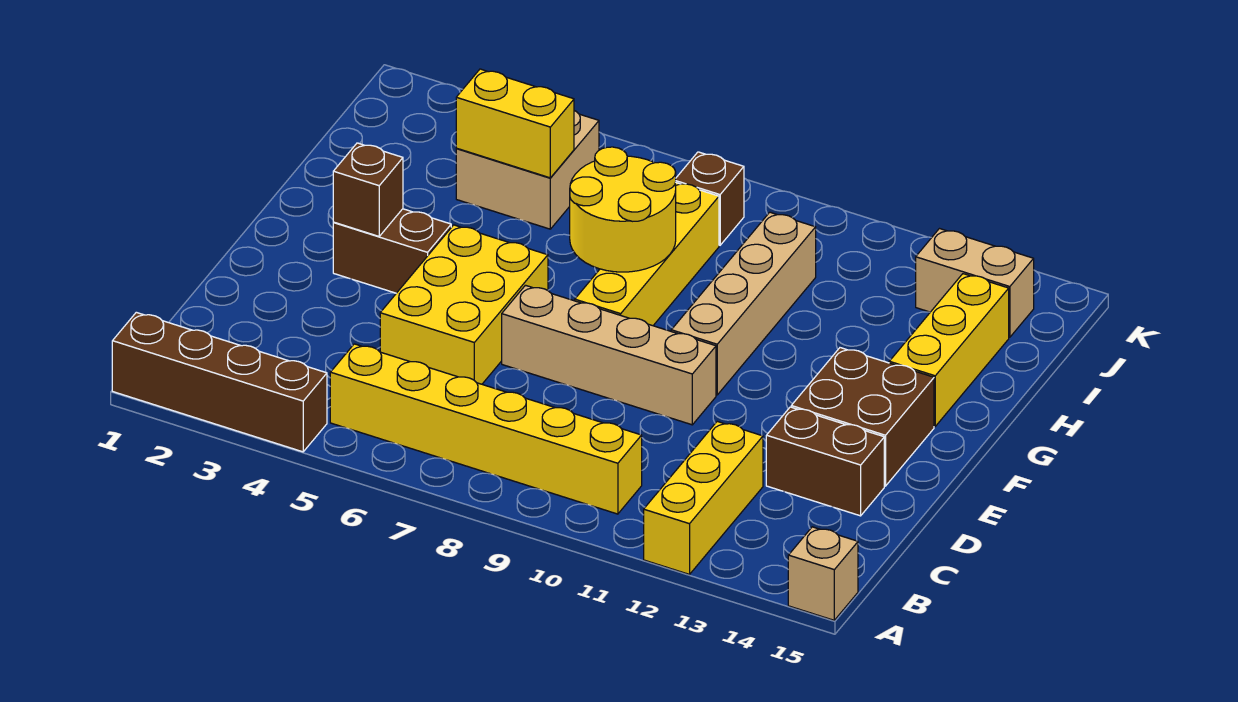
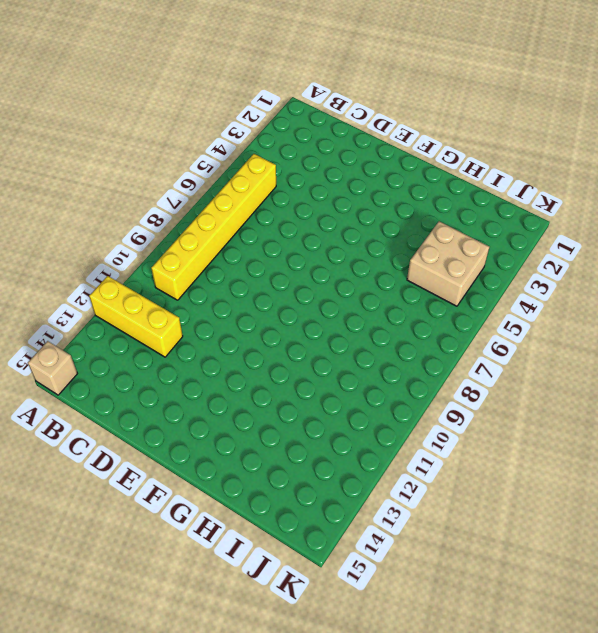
none -> brown brick A1:A4 level 1
none -> yellow brick D5:F6 level 1
none -> brown brick D13:D14 level 1

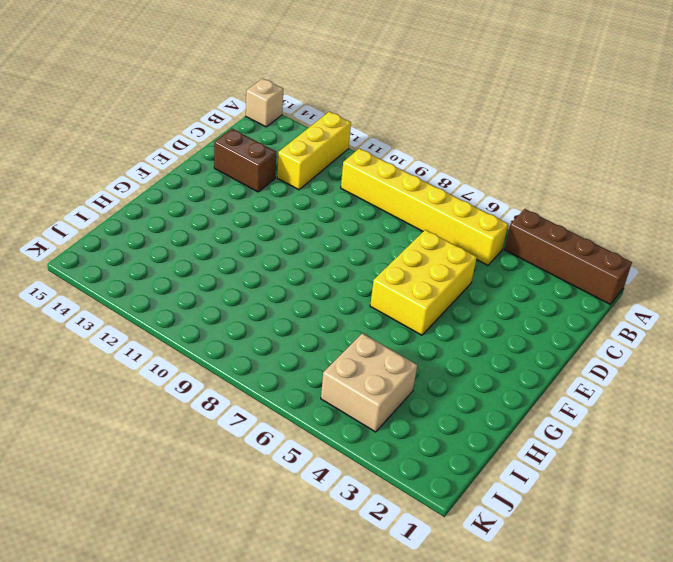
none -> tan brick E7:E10 level 1
none -> brown brick E13:F14 level 1
none -> brown brick F3:F4 level 1

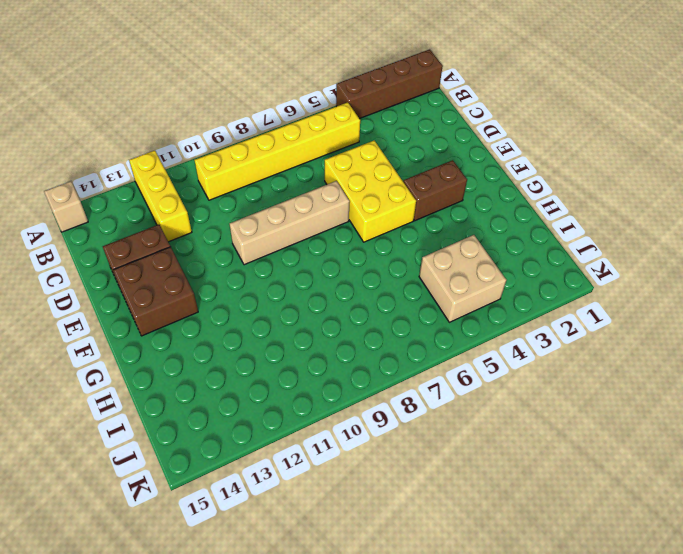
none -> yellow brick F8:I8 level 1
none -> tan brick F10:I10 level 1
none -> yellow brick G14:I14 level 1

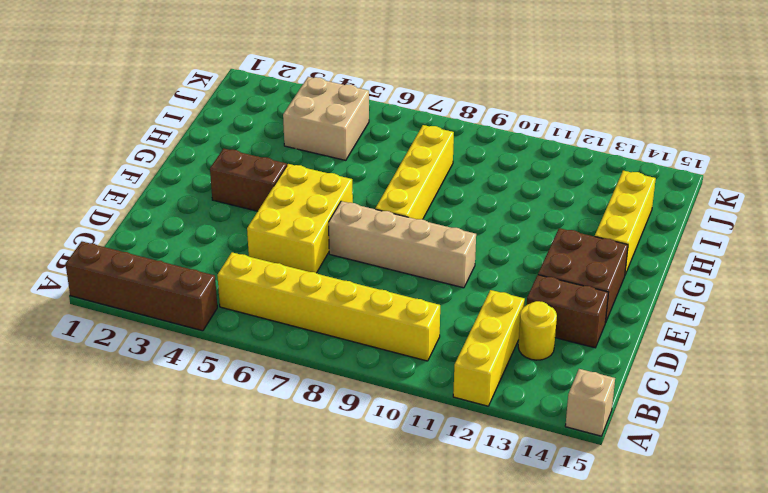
yellow round brick C13 level 1 -> none
none -> tan brick F10:I10 level 1
none -> brown brick J8 level 1
none -> tan brick J13:J14 level 1

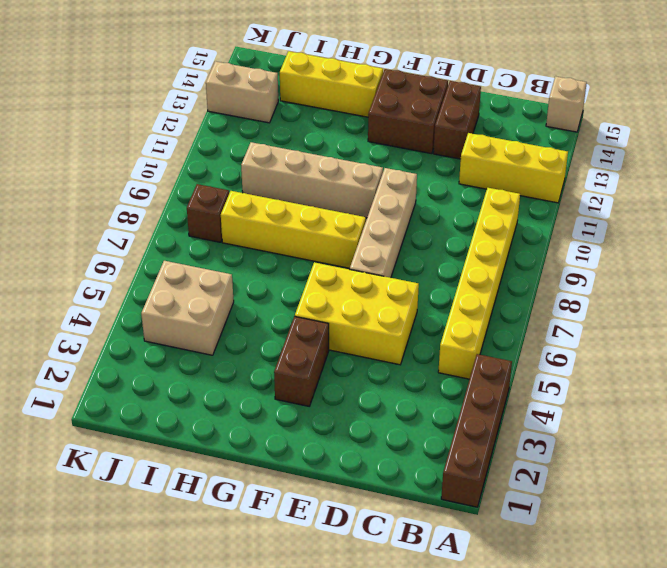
tan brick J13:K13 level 1 -> tan brick J13:J14 level 1
none -> brown brick F3 level 2
none -> yellow round brick G7:H8 level 2
none -> yellow brick I4:I5 level 2

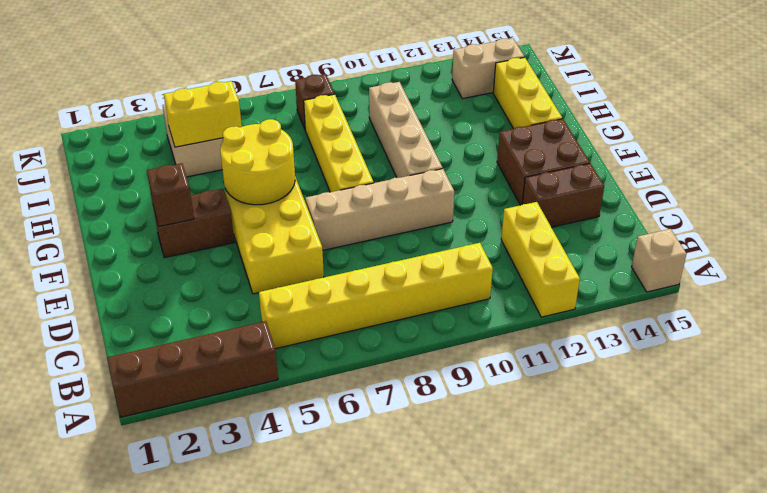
yellow round brick F5:G6 level 2 -> yellow round brick G7:H8 level 2

